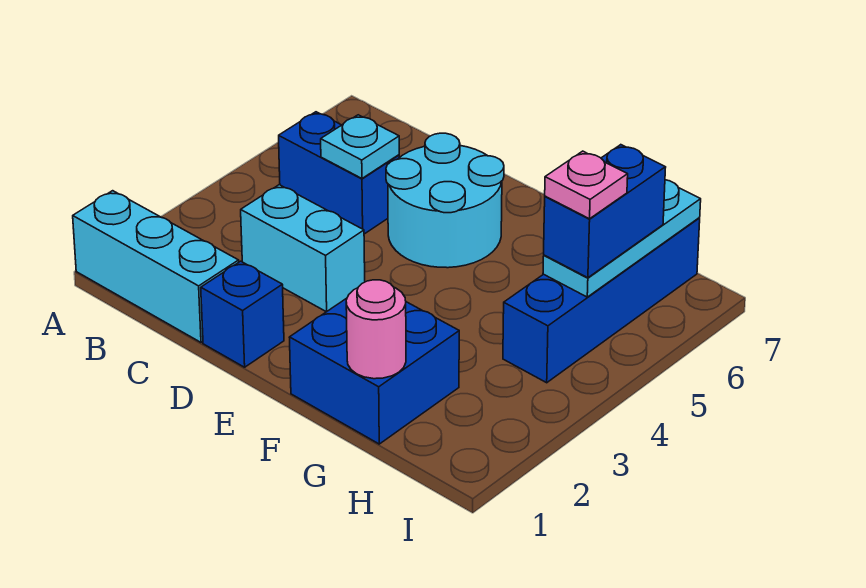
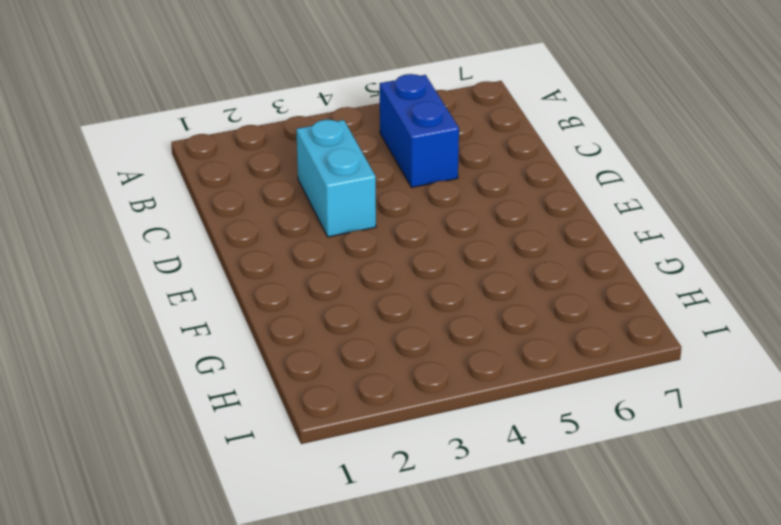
none -> cyan brick A1:C1 level 1
none -> blue brick D1 level 1
none -> cyan round brick D5:E6 level 1

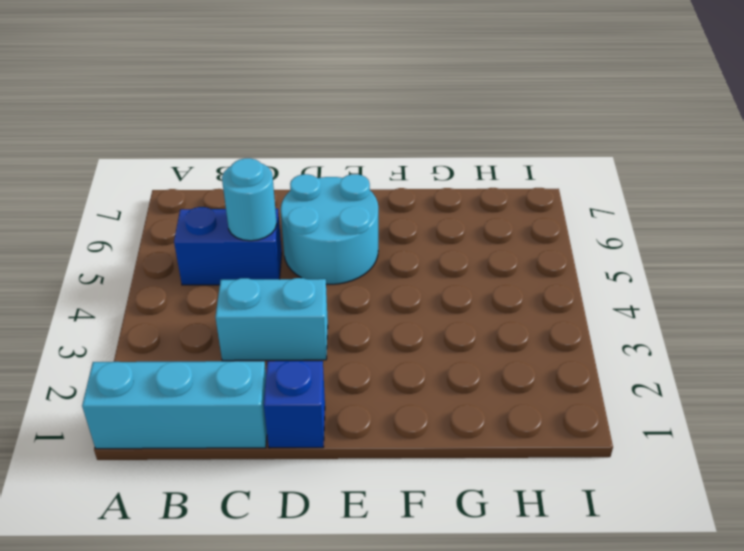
cyan round brick C5 level 2 -> cyan plate C5 level 2
none -> blue brick F1:G2 level 1
none -> blue brick H4:H7 level 1
none -> pink round brick G1 level 2

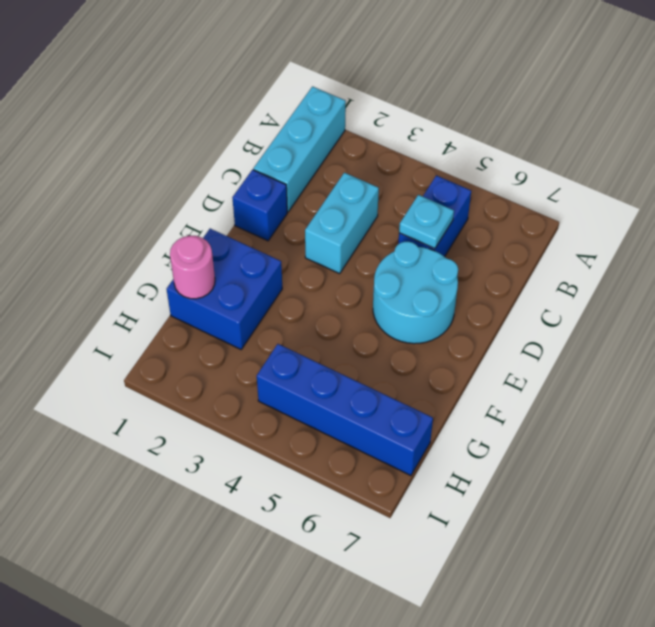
none -> cyan plate H5:H7 level 2
none -> blue brick H5:H6 level 3
none -> pink plate H5 level 4

